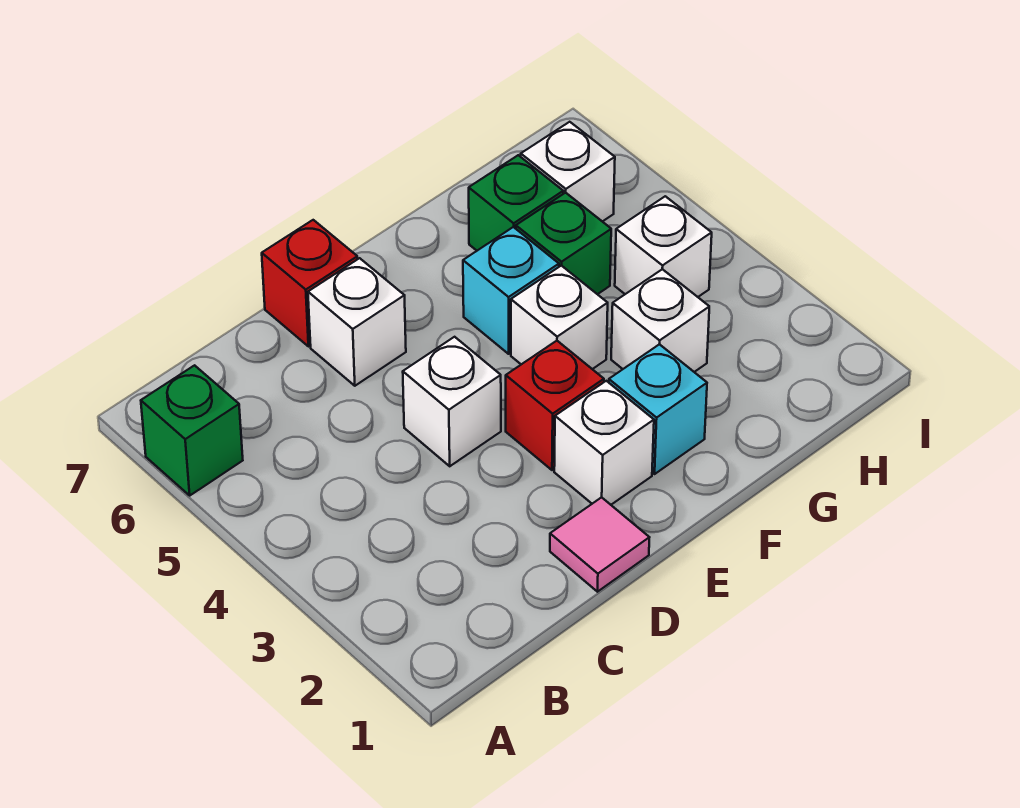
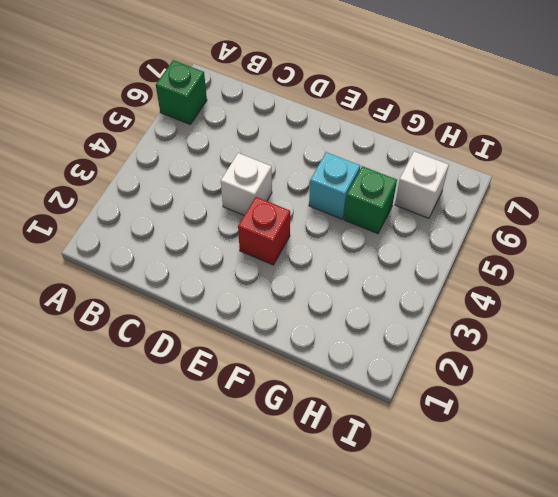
none -> pink tile D1 level 1
none -> white brick D6 level 1
none -> red brick D7 level 1

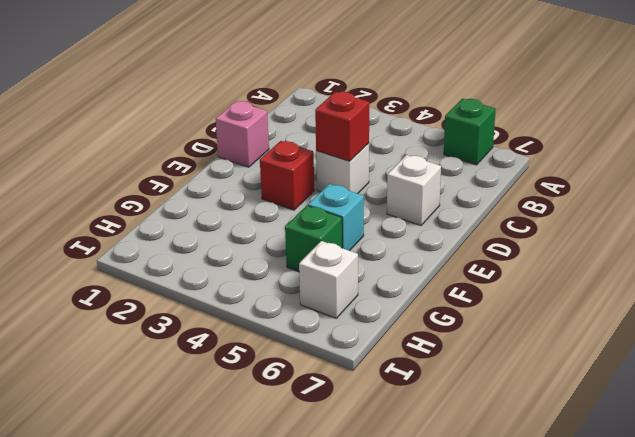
pink brick D1 level 1 -> pink tile D1 level 1
red brick D4 level 2 -> red brick D7 level 1
none -> white brick E2 level 1
none -> cyan brick F2 level 1
none -> white brick F4 level 1

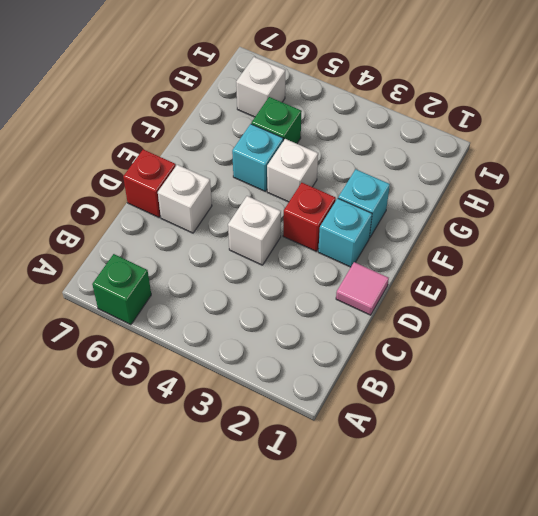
cyan brick E2 level 1 -> white brick E2 level 1
none -> white brick G3 level 1
none -> green brick G6 level 1
none -> white brick H4 level 1

